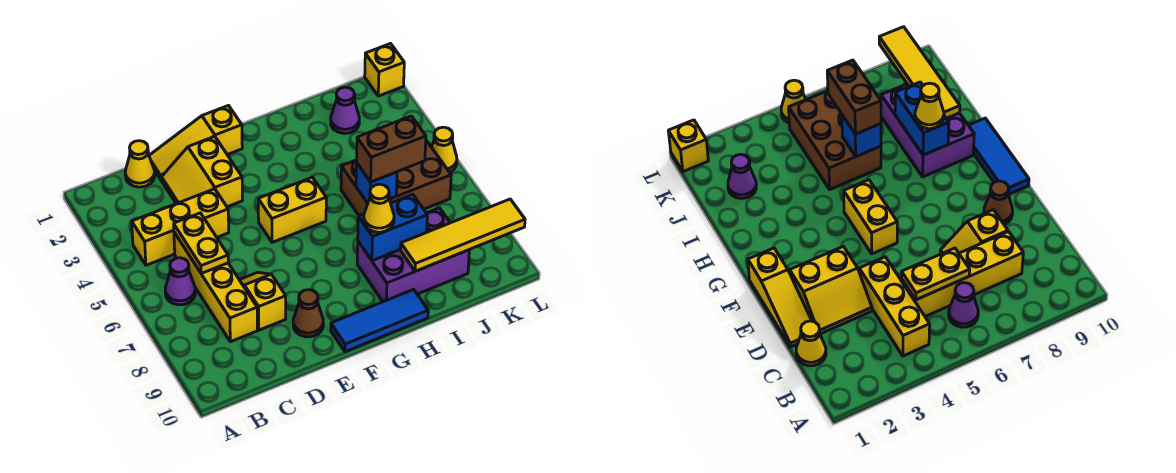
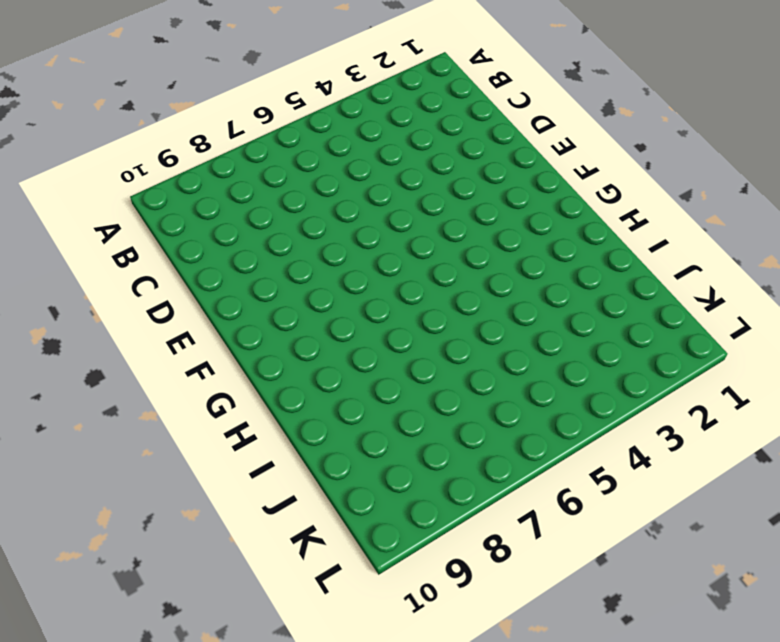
none -> yellow brick B4:D4 level 1
none -> purple cone B6 level 1
none -> yellow cone C1 level 1

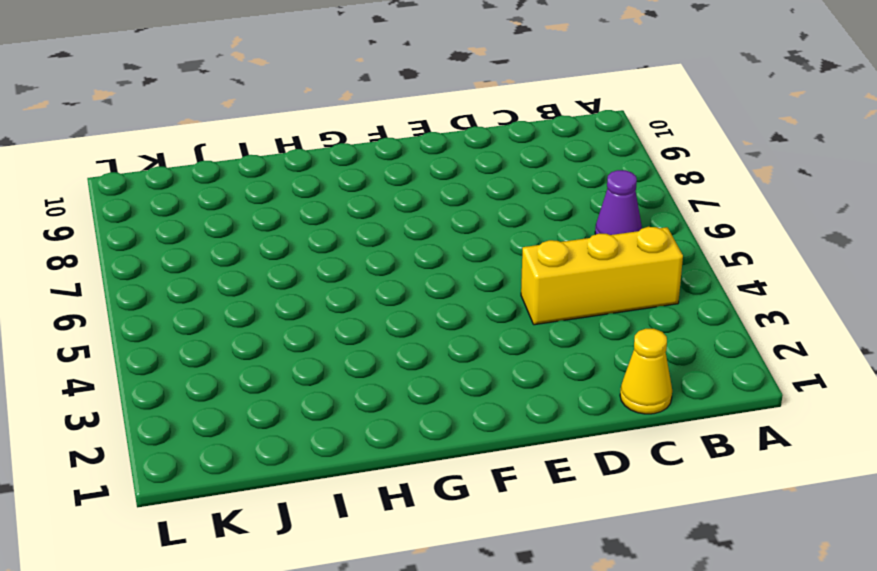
none -> yellow brick C5:C8 level 1
none -> yellow slope D1:F1 level 1 top F
none -> yellow slope D2:E3 level 1 top E

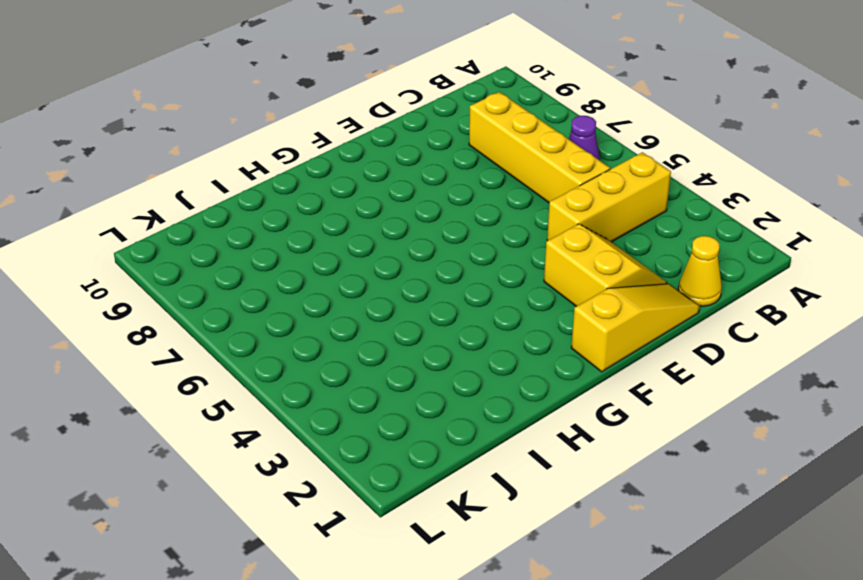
none -> yellow slope D7:D8 level 1 top 8
none -> brown cone E9 level 1
none -> yellow brick F5:G5 level 1

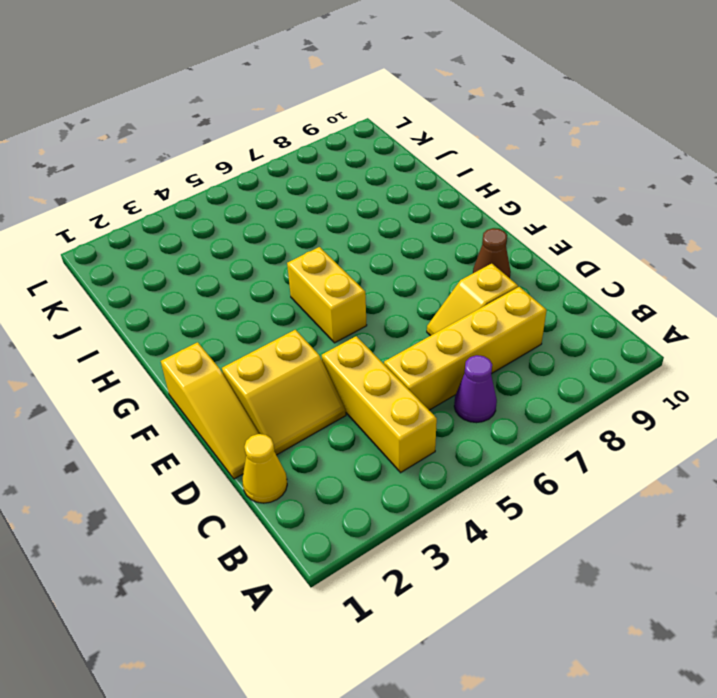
none -> blue tile F10:H10 level 1
none -> purple brick H8:J9 level 1
none -> brown brick I5:K6 level 1

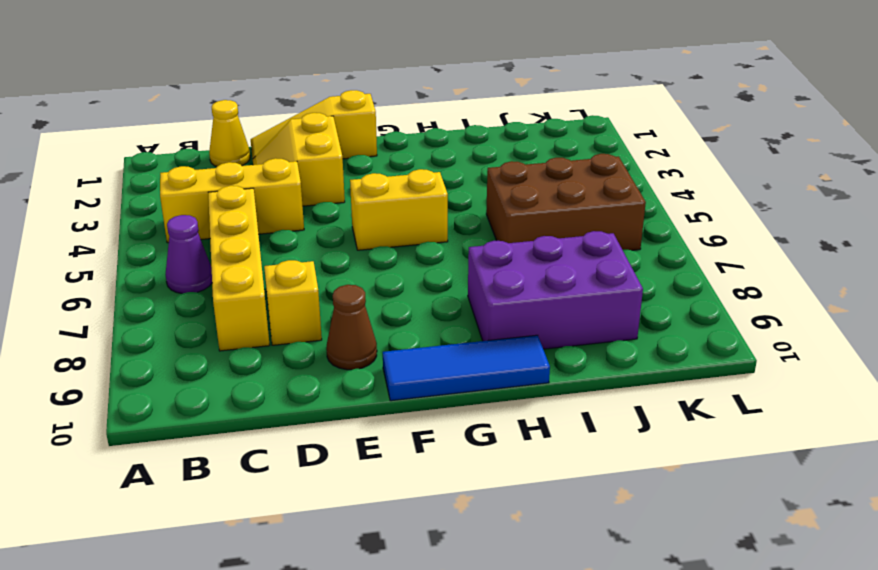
none -> purple cone J2 level 1
none -> yellow brick L1 level 1
none -> yellow cone L5 level 1

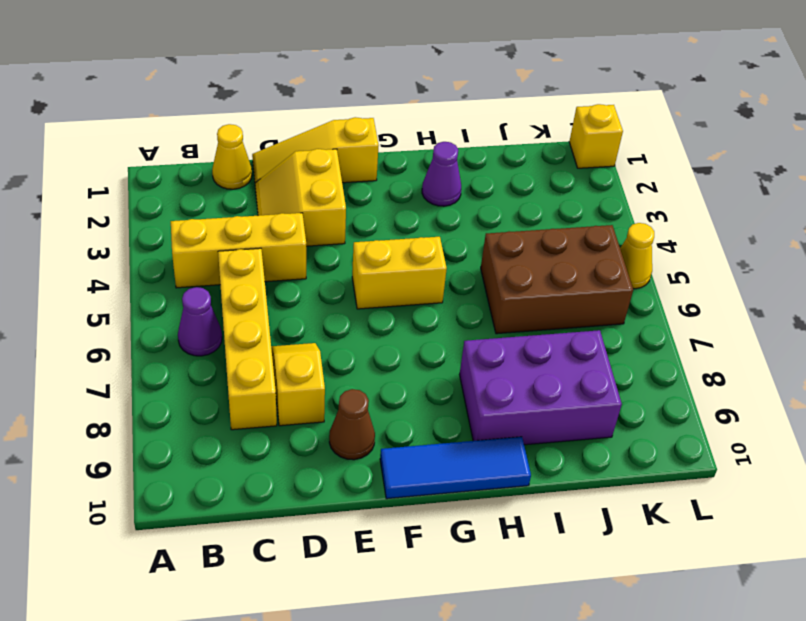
purple cone H2 level 1 -> purple cone J2 level 1
none -> yellow plate C5:C6 level 2
none -> blue brick H8:I8 level 2
none -> blue brick I6 level 2

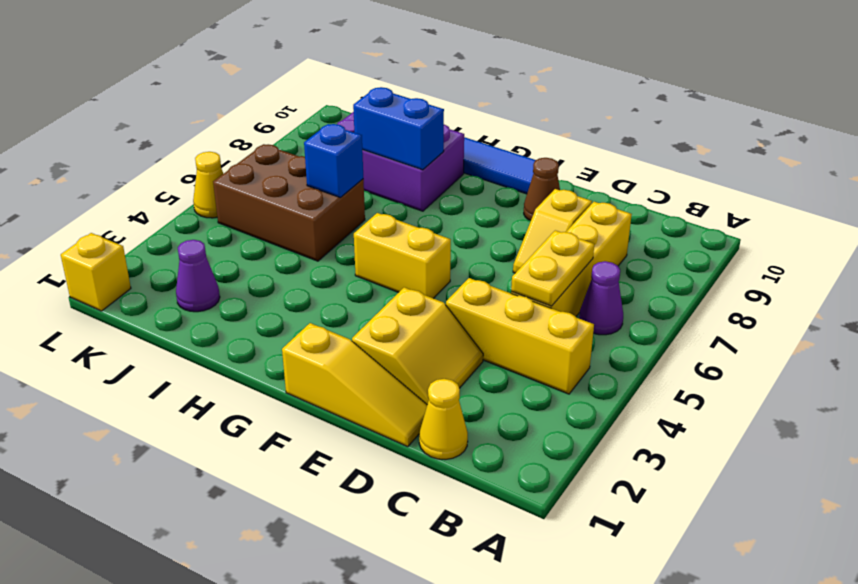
none -> yellow tile I9:L9 level 2
none -> yellow cone H8 level 3
none -> brown brick I6:J6 level 3

